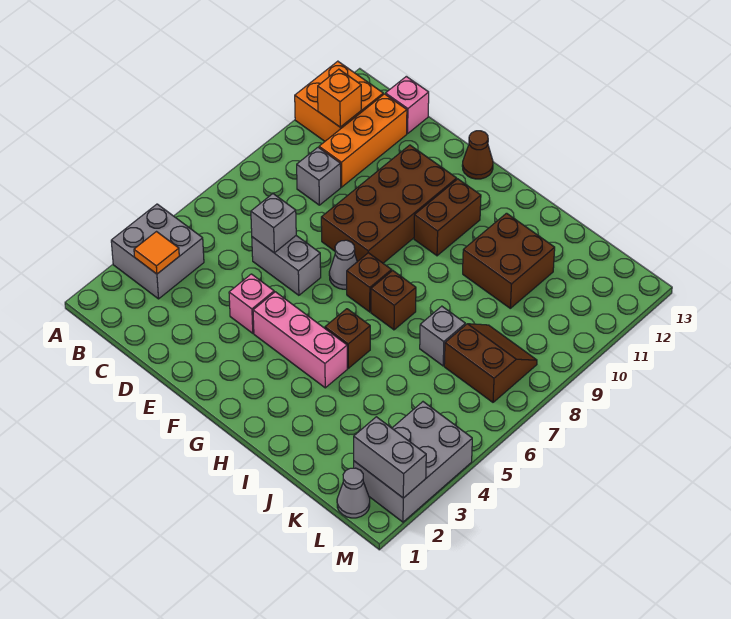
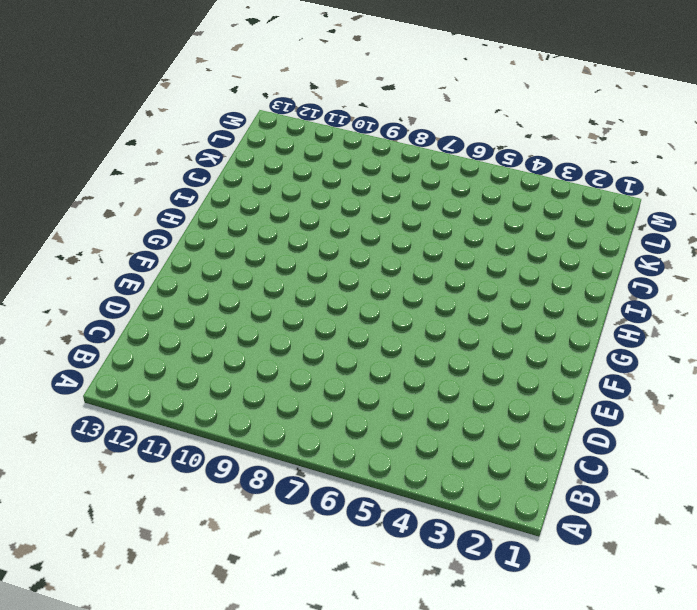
none -> grey brick A3:B4 level 1
none -> orange brick A11:B12 level 1
none -> grey brick C9 level 1

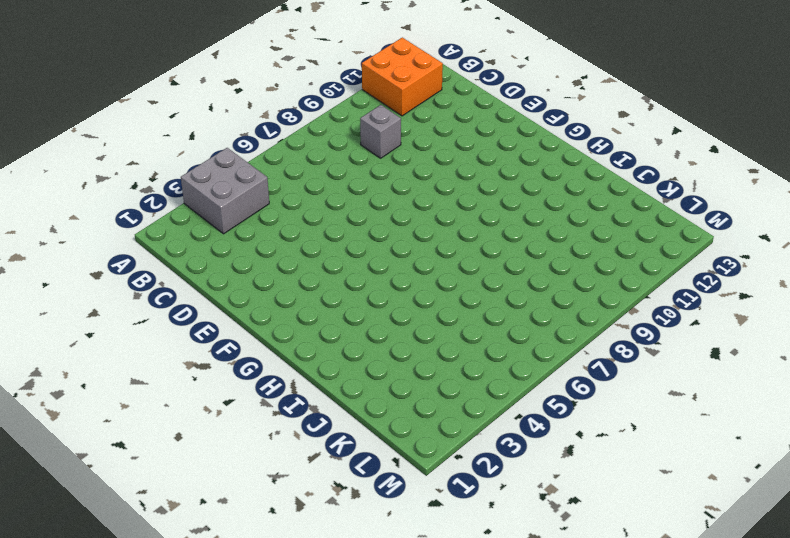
none -> orange brick C10:C12 level 1
none -> pink brick C13 level 1
none -> grey brick D6:E6 level 1

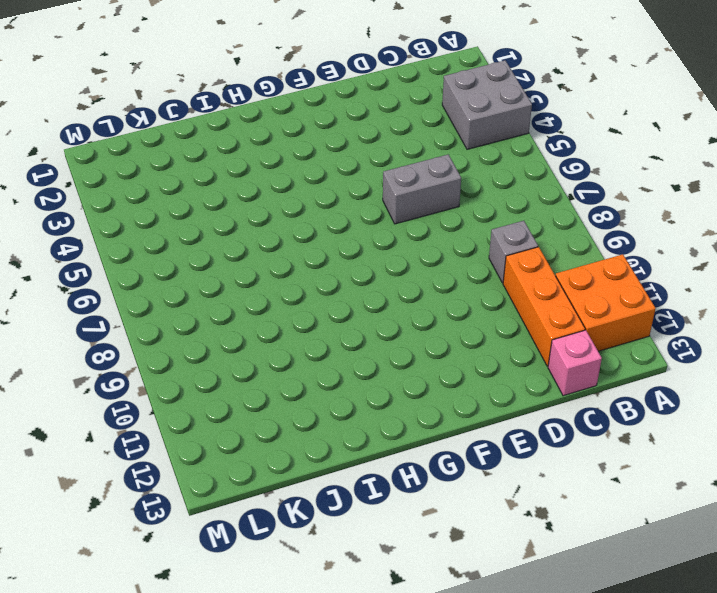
none -> pink brick E4 level 1
none -> brown brick E8:F11 level 1
none -> pink brick F4:H4 level 1

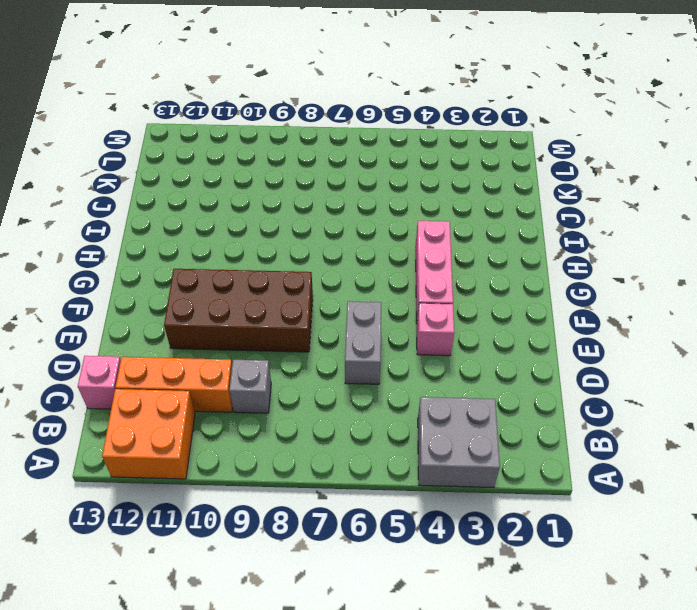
none -> grey cone F7 level 1
none -> brown cone F13 level 1
none -> brown brick G7 level 1

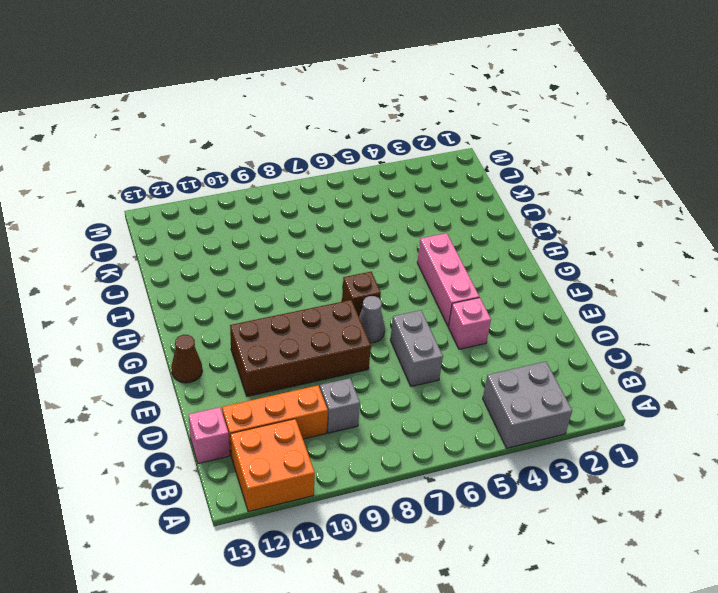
none -> brown brick G10:G11 level 1
none -> brown brick H5 level 1
none -> brown brick H7 level 1

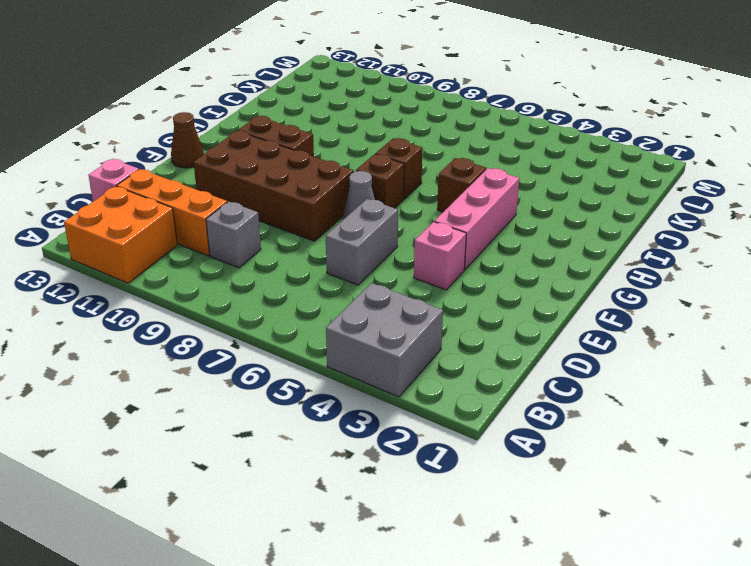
none -> brown brick I10:J11 level 1
none -> grey brick J7 level 1
none -> brown slope K7:L8 level 1 top 7

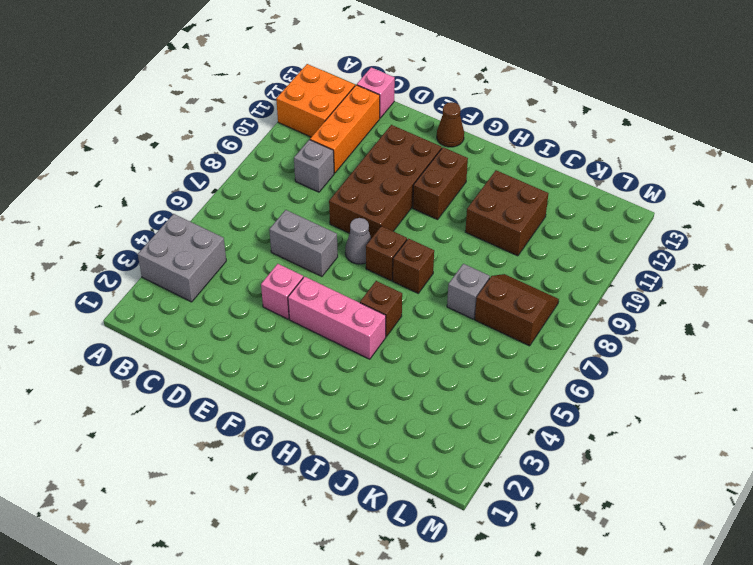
none -> grey cone L1 level 1
none -> grey brick L2:M4 level 1
none -> orange tile B3 level 2

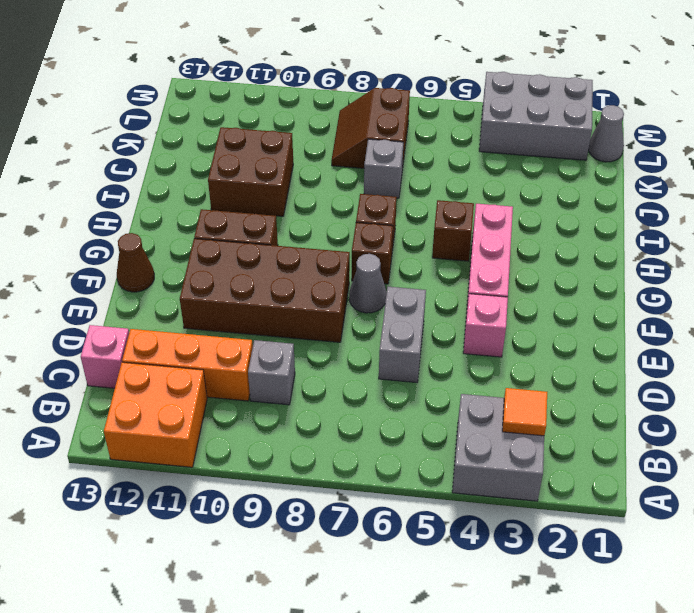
none -> orange brick B11 level 2
none -> grey brick D6 level 2
none -> grey brick L2:M2 level 2

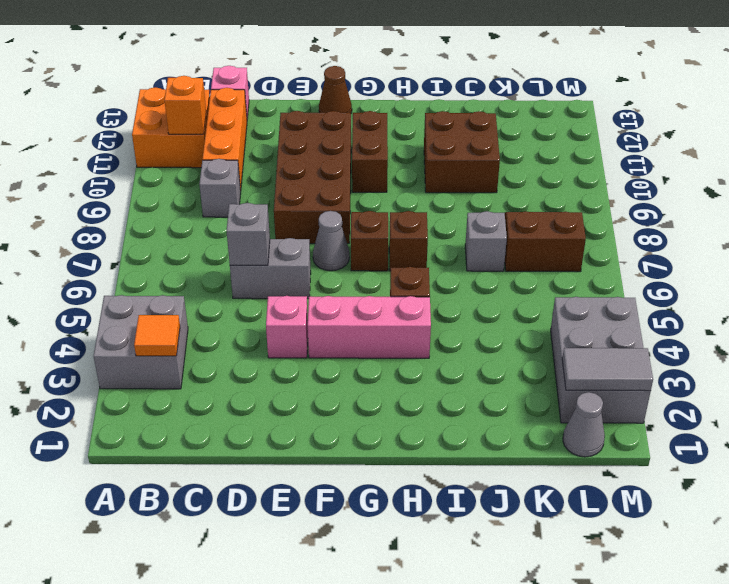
grey tile L2:M2 level 2 -> grey brick L2:M2 level 2

